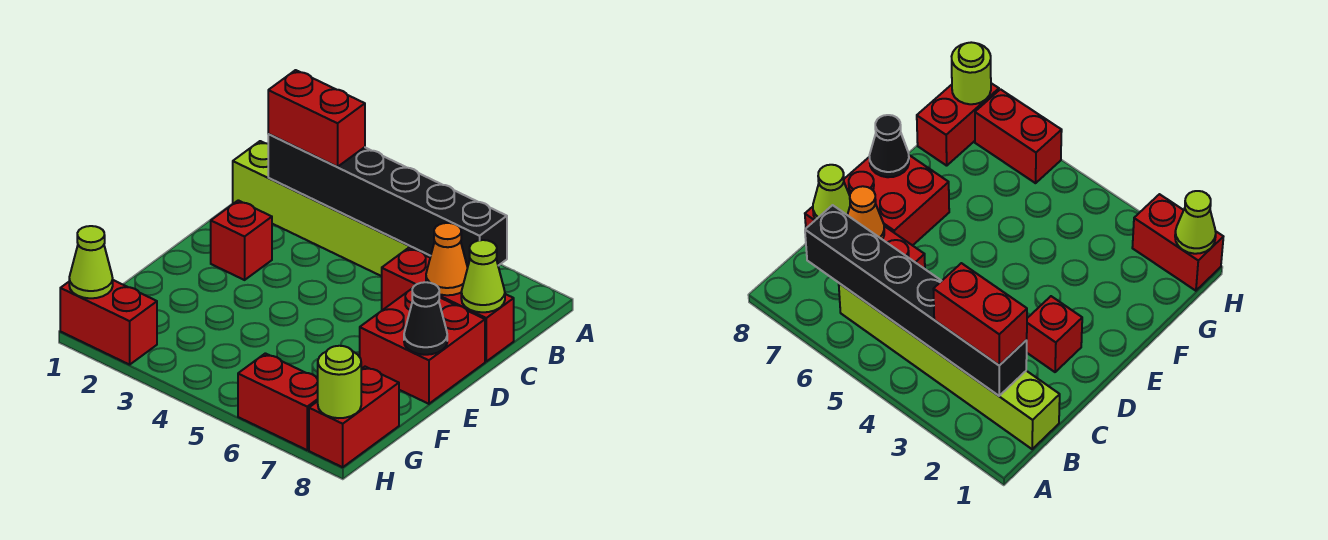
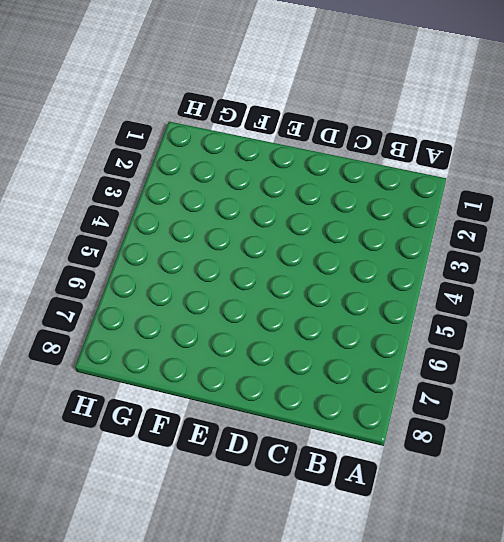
none -> lime brick B1:B6 level 1
none -> red brick C6:C8 level 1
none -> red brick D2 level 1

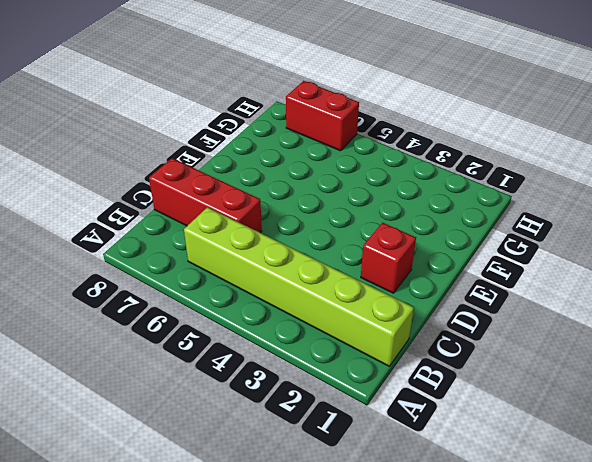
none -> red brick D7:E8 level 1
none -> red brick G8:H8 level 1
none -> red brick H1:H2 level 1

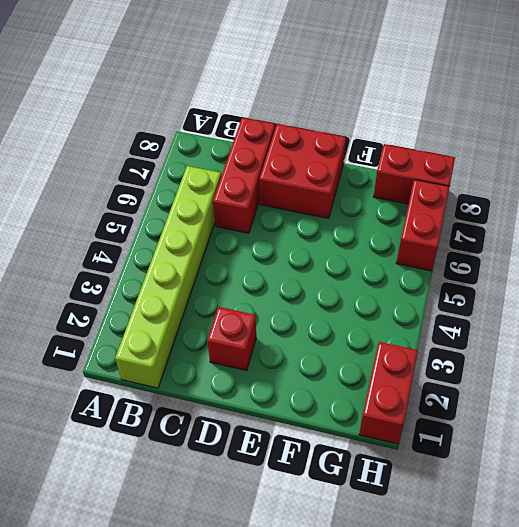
none -> black brick B2:B7 level 2
none -> orange cone C7 level 2
none -> lime cone C8 level 2

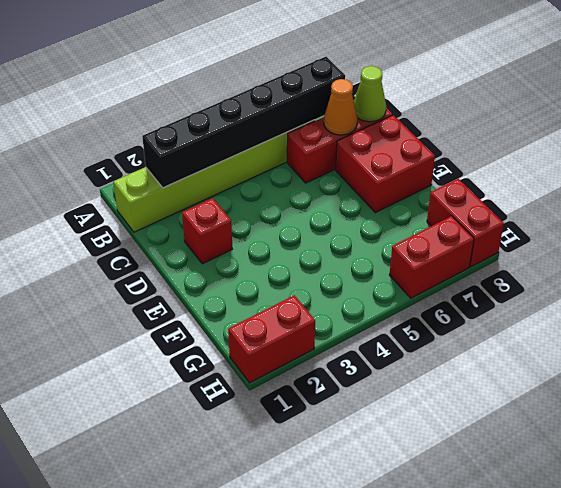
none -> black cone E8 level 2
none -> lime cone H1 level 2
none -> lime round brick H8 level 2

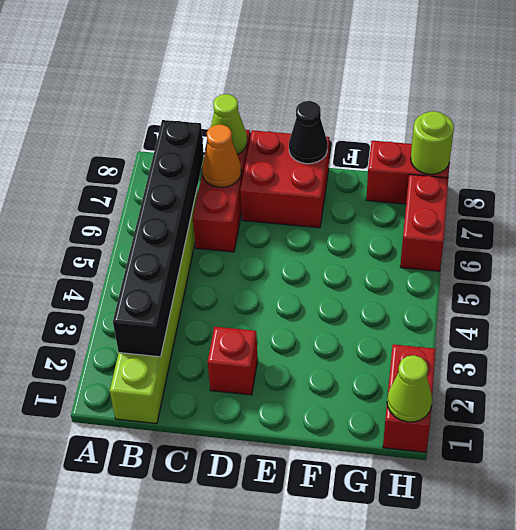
none -> red brick B2:B3 level 3

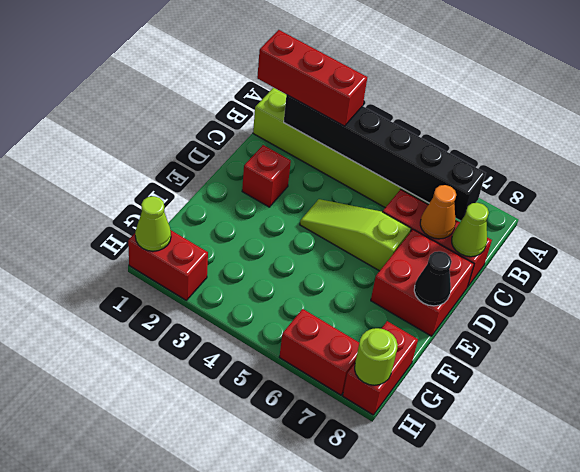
red brick B1:B3 level 3 -> red brick B2:B3 level 3
lime slope D4:D6 level 1 top 6 -> none

